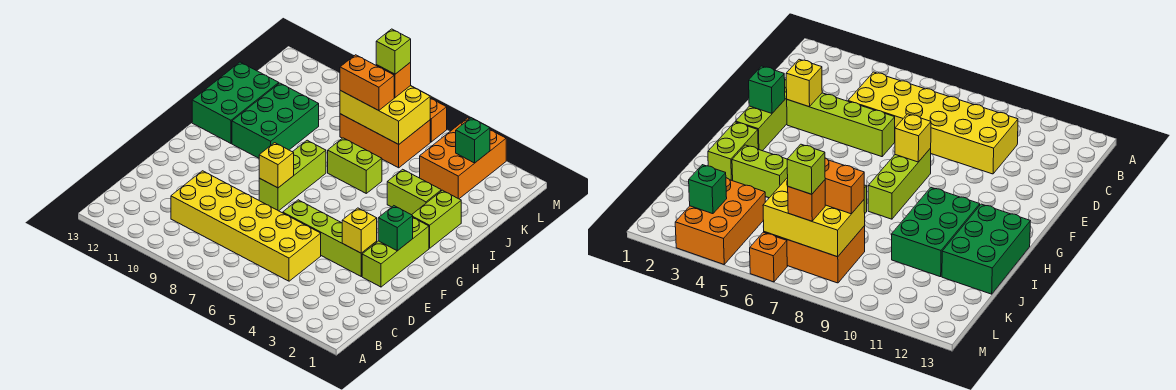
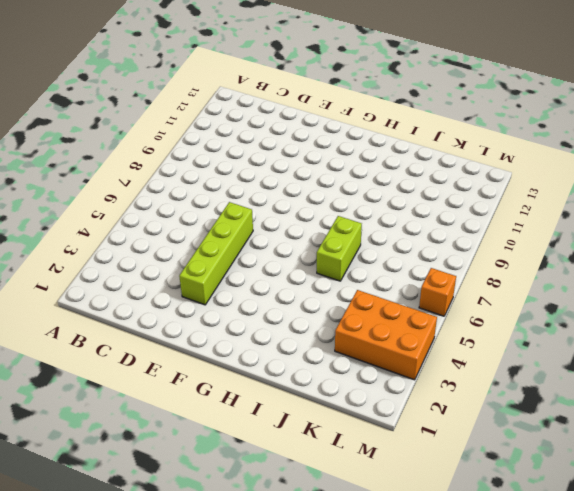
none -> yellow brick C5:D10 level 1
none -> lime brick E2:G2 level 1
none -> lime brick F8:H8 level 1

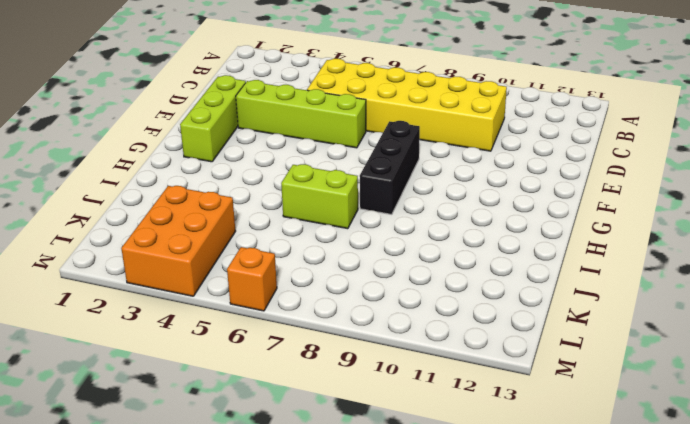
black brick F8:H8 level 1 -> lime brick F8:H8 level 1
none -> lime brick H2:I2 level 1
none -> green brick H10:J11 level 1
none -> green brick H12:J13 level 1

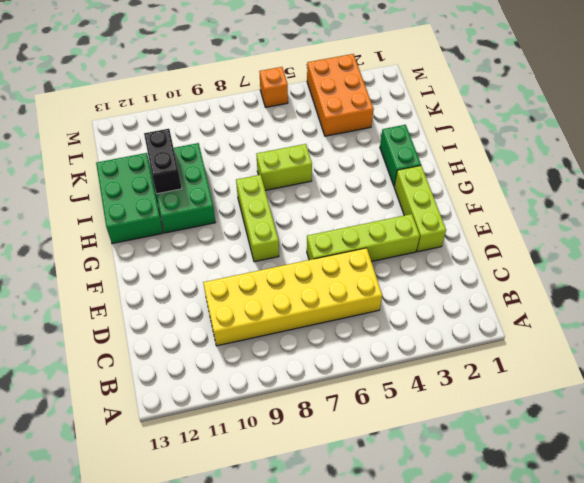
green brick H2:I2 level 1 -> lime brick H2:I2 level 1
black brick I11:J11 level 2 -> none
none -> lime brick I3:I4 level 1
none -> orange brick K6:L8 level 1
none -> yellow brick E3 level 2

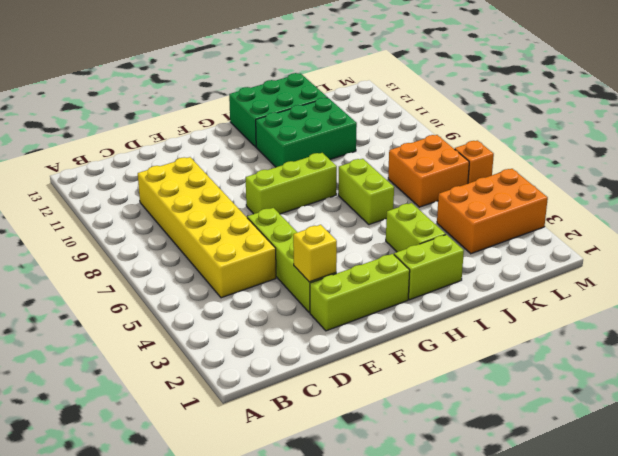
orange brick K6:L7 level 1 -> orange brick K6:L8 level 1
none -> green brick F2 level 2
none -> yellow brick F8 level 2
none -> yellow brick K6:L8 level 2

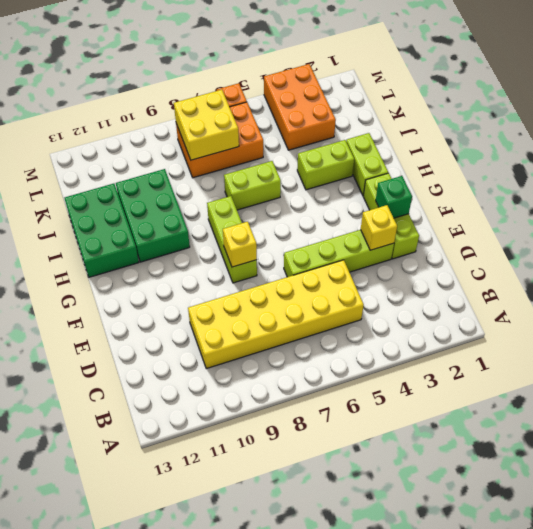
yellow brick K7:L8 level 2 -> yellow brick K6:L8 level 2
none -> green brick L3 level 2
none -> orange brick K7:K8 level 3
none -> orange brick L7 level 3

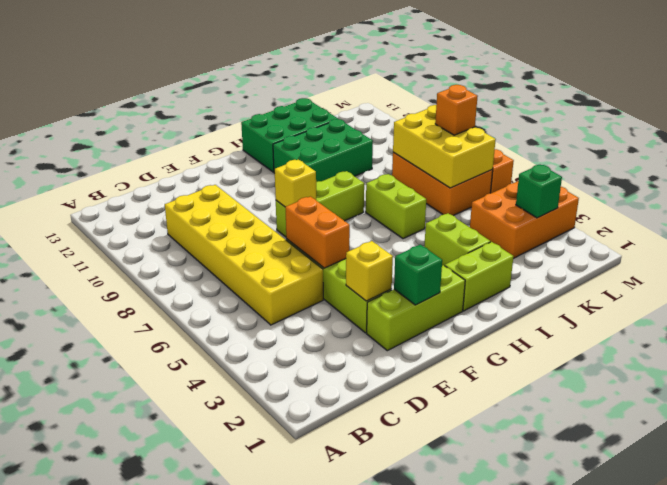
orange brick E5:E6 level 2 -> orange brick K7:K8 level 3
none -> lime brick L7 level 4

